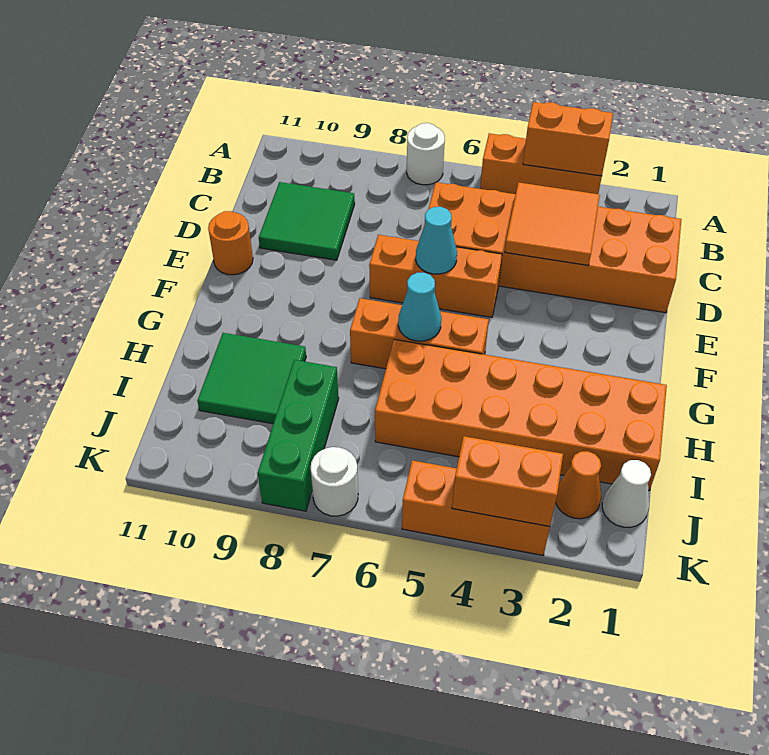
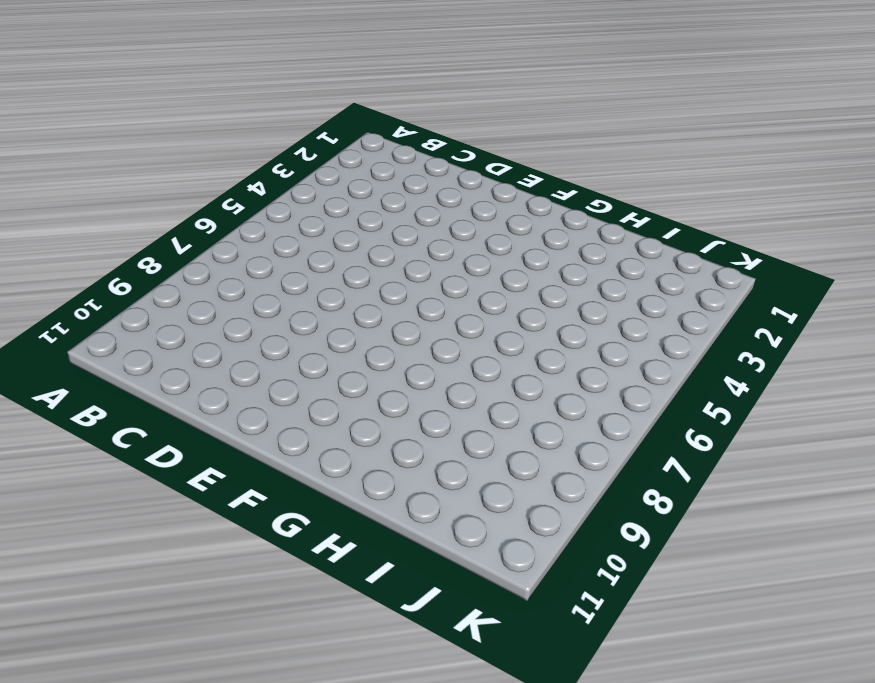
none -> orange brick A3:A5 level 1
none -> white round brick A7 level 1
none -> orange brick C1:D6 level 1

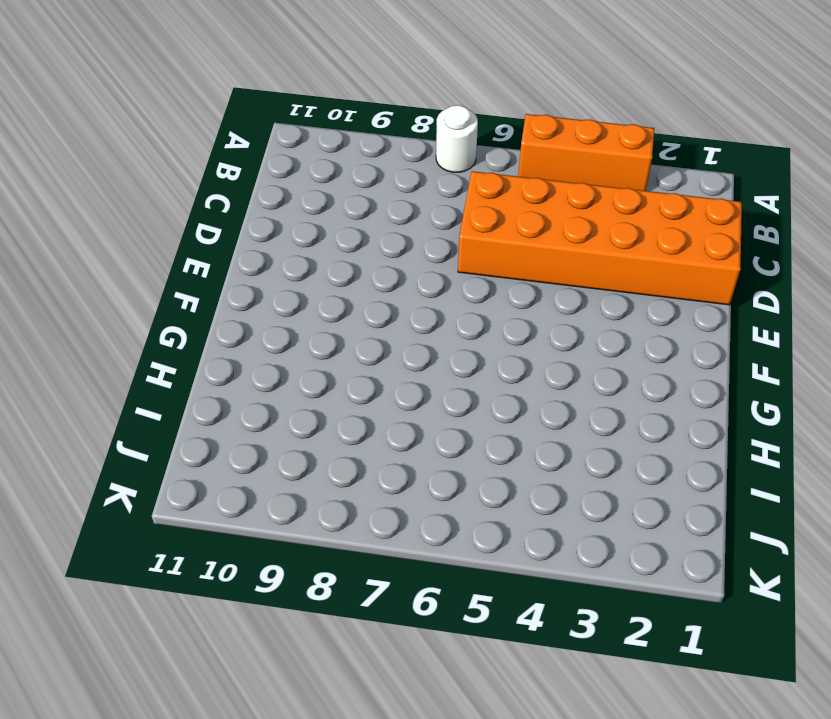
none -> green tile C9:D10 level 1
none -> orange brick E5:E7 level 1
none -> orange round brick E11 level 1

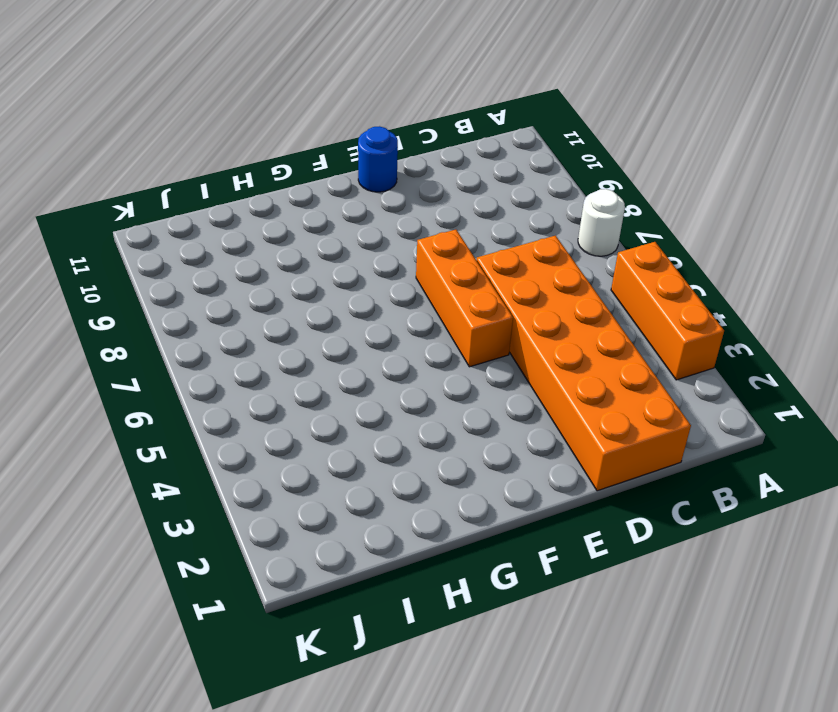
blue round brick E11 level 1 -> orange round brick E11 level 1
none -> green tile C9:D10 level 1
none -> orange brick G5:G7 level 1
none -> orange brick H1:I6 level 1

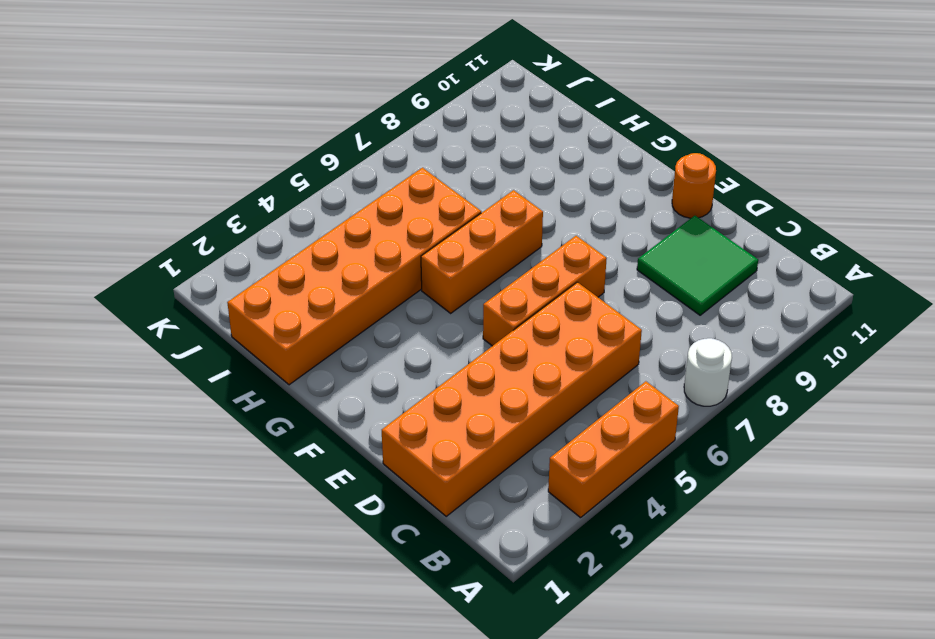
none -> green tile H9:I10 level 1
none -> green brick I8:K8 level 1
none -> white cone J1 level 1

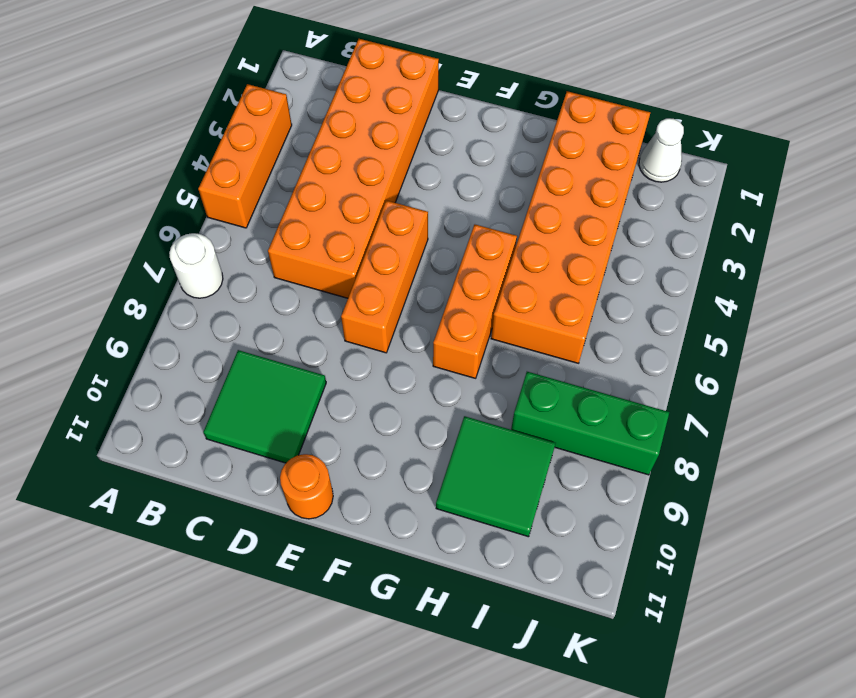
none -> orange cone J2 level 1
none -> orange brick K3:K5 level 1
none -> white round brick K7 level 1

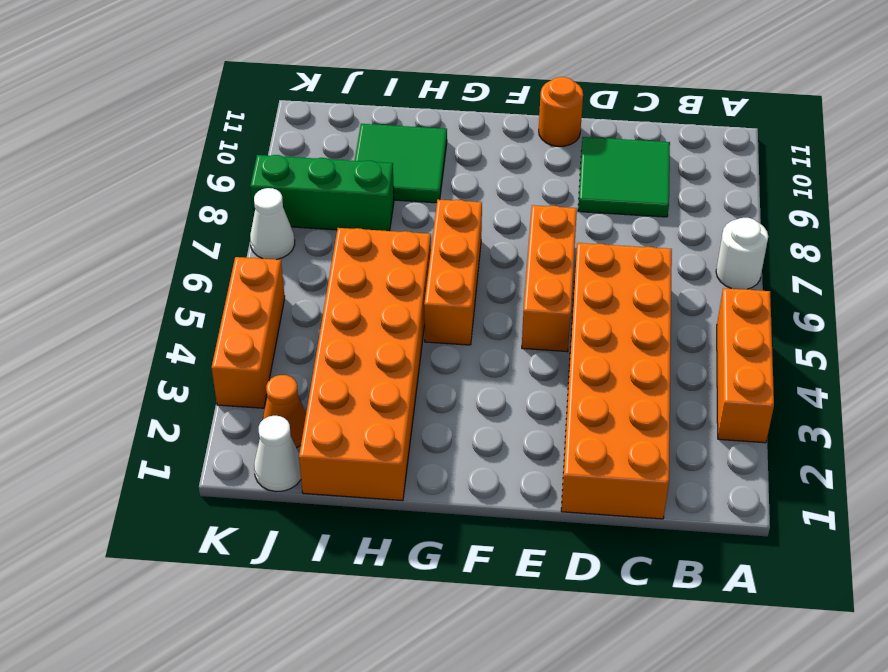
white cone K7 level 1 -> white round brick K7 level 1
none -> orange brick A3:A4 level 2
none -> orange tile C3:D4 level 2
none -> cyan cone E6 level 2

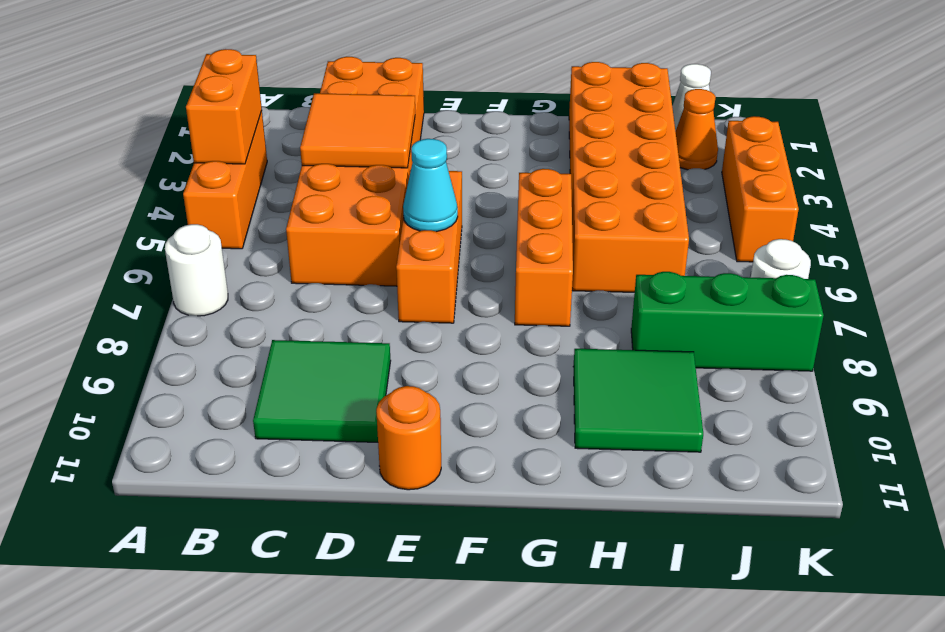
none -> cyan cone G6 level 2
none -> orange brick K3:K4 level 2

